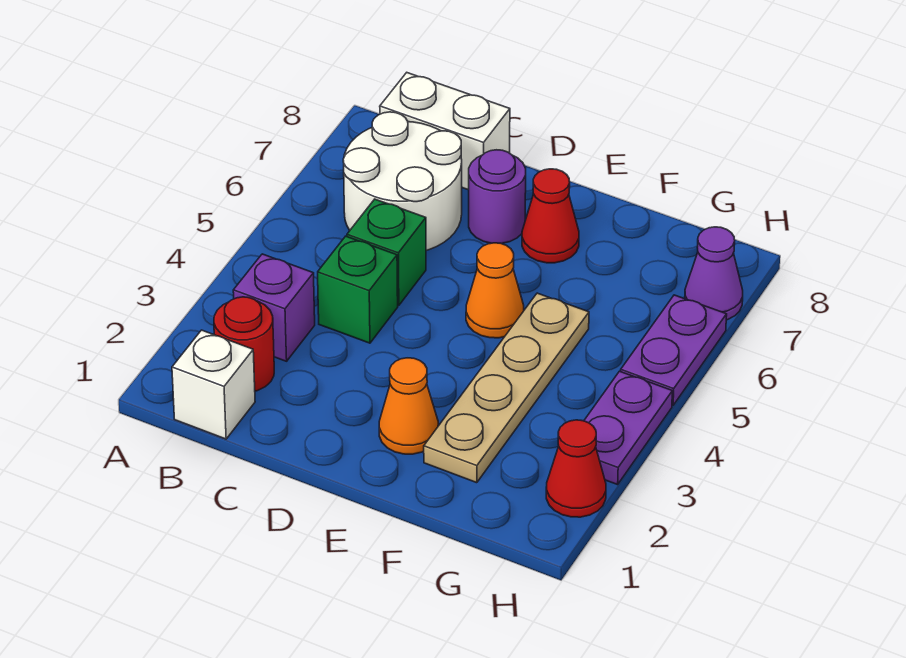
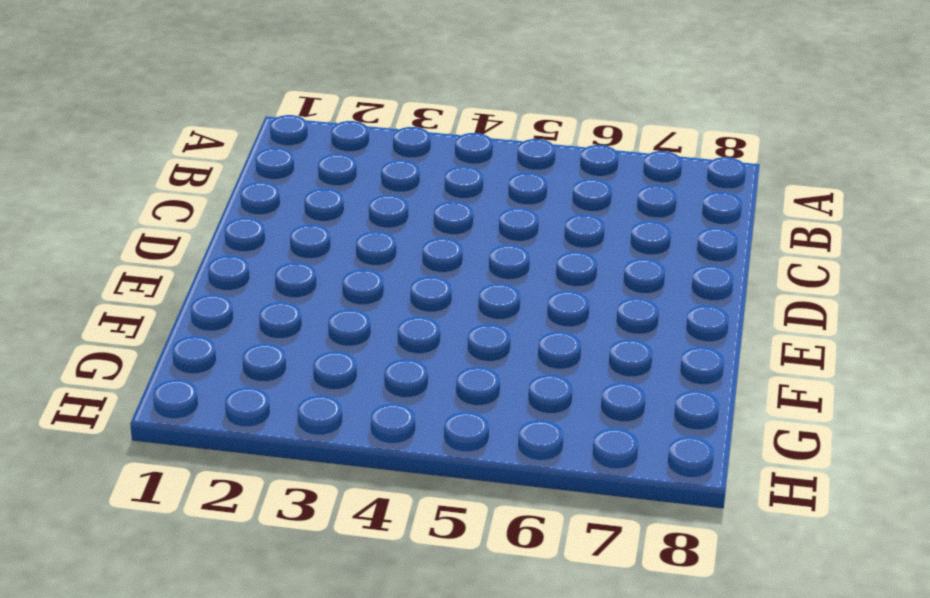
none -> white brick B1 level 1
none -> red round brick B2 level 1
none -> purple brick B3 level 1

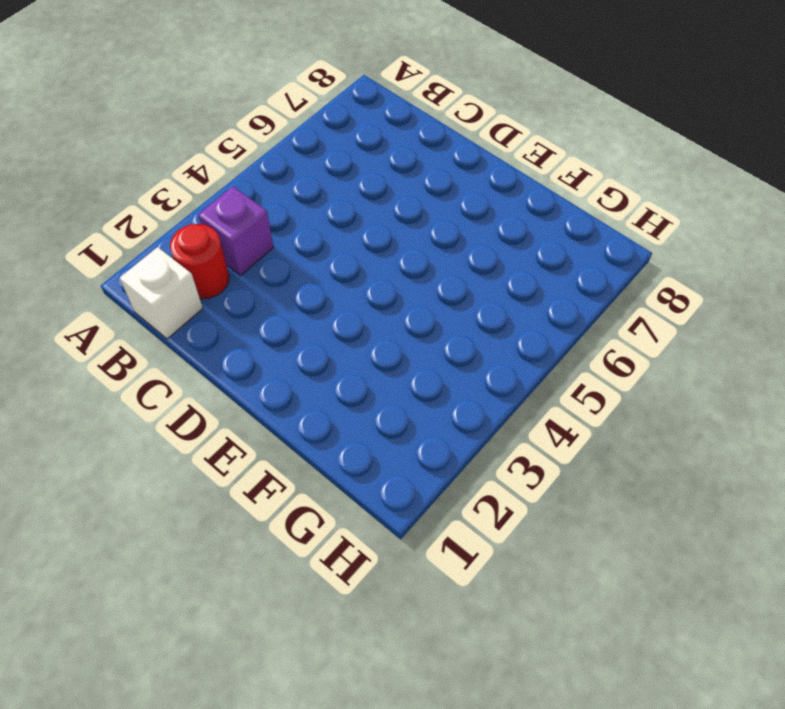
none -> white round brick B6:C7 level 1
none -> white brick B8:C8 level 1
none -> green brick C4 level 1

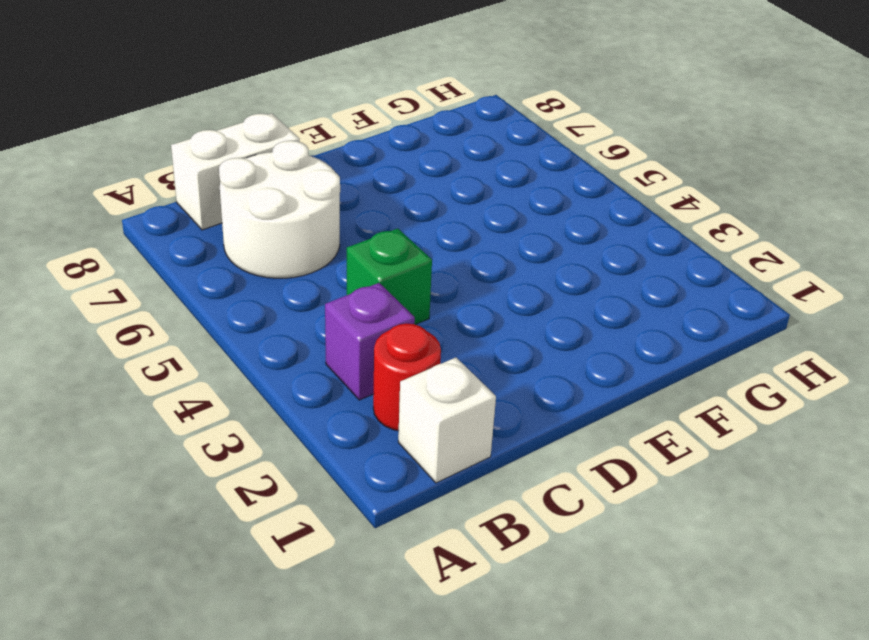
none -> green brick C5 level 1
none -> purple round brick D7 level 1
none -> orange cone E2 level 1

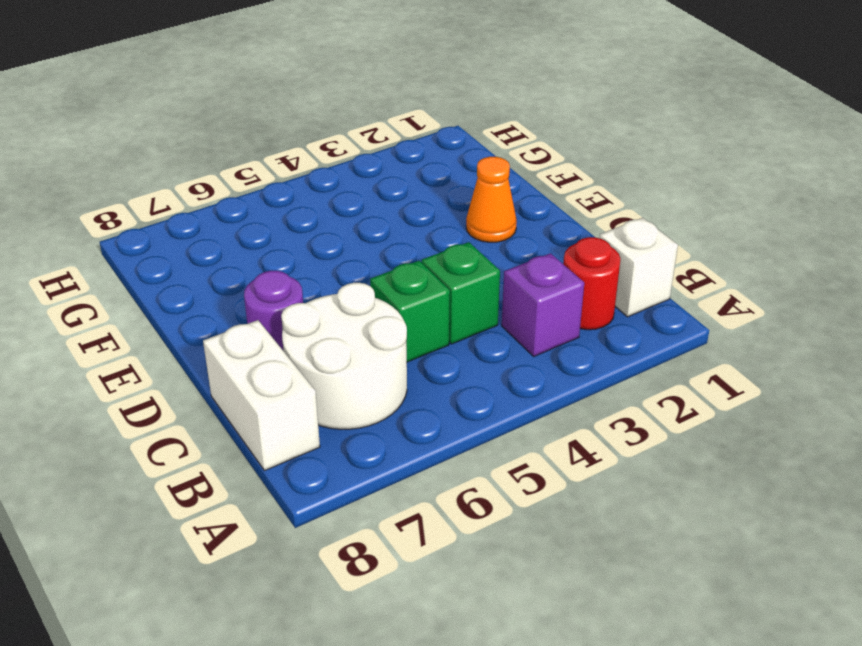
none -> orange cone E5 level 1
none -> red cone E7 level 1
none -> tan plate F2:F5 level 1

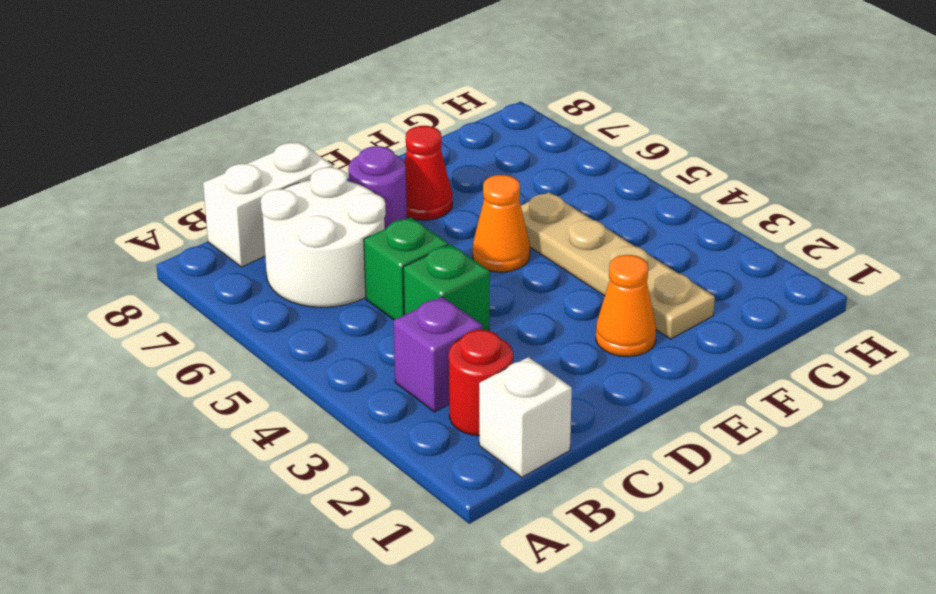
none -> red cone H2 level 1
none -> purple plate H3:H4 level 1
none -> purple plate H5:H6 level 1

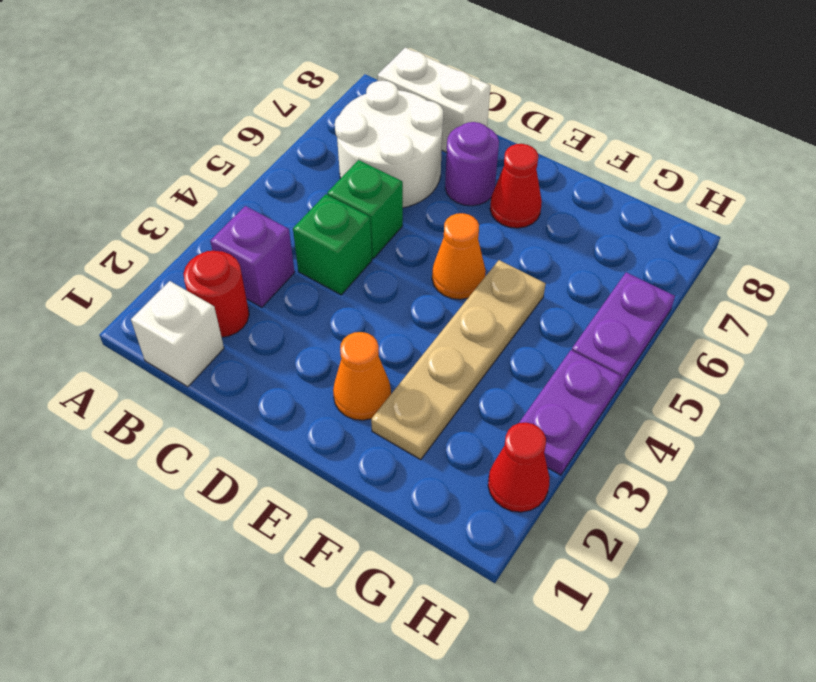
none -> purple cone H7 level 1

